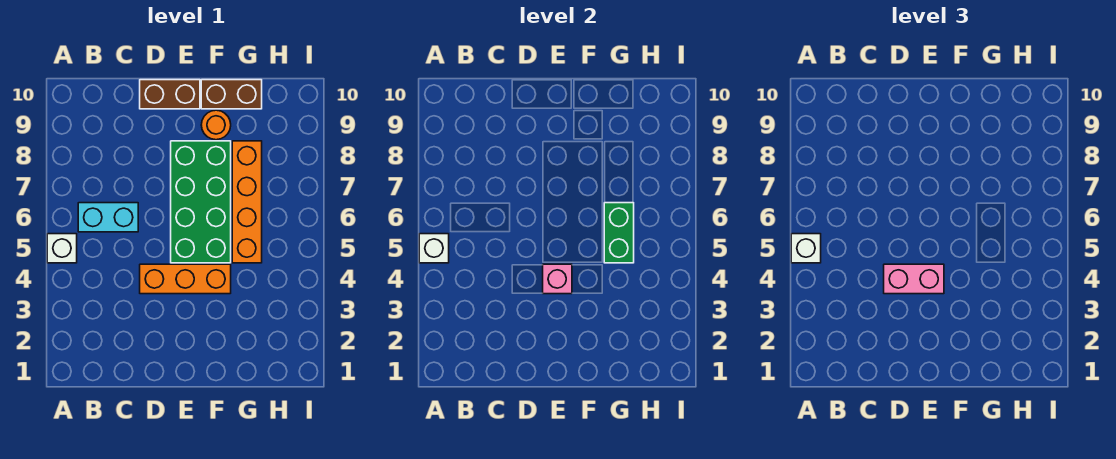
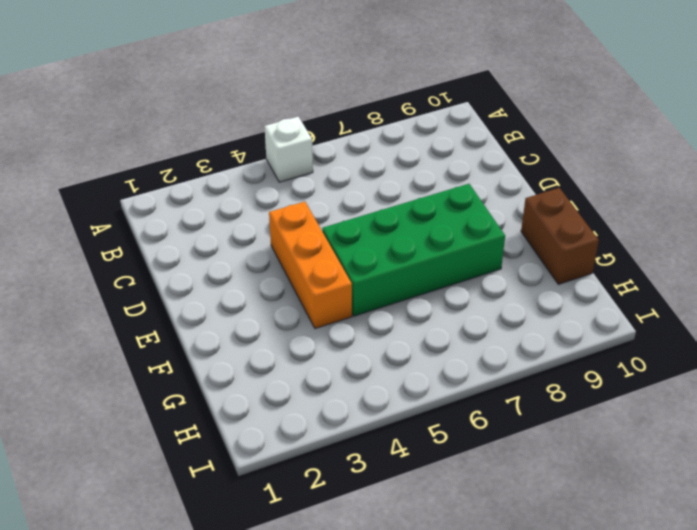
none -> cyan brick B6:C6 level 1
none -> brown brick D10:E10 level 1
none -> orange round brick F9 level 1

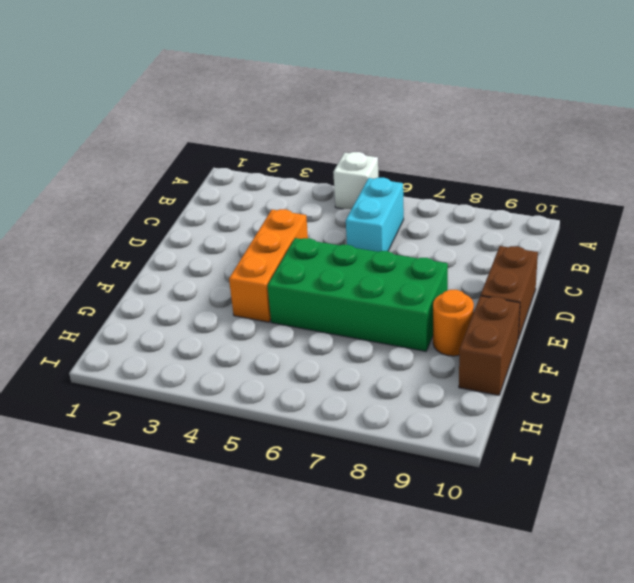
none -> orange brick G5:G8 level 1
none -> white brick A5 level 2
none -> pink brick E4 level 2

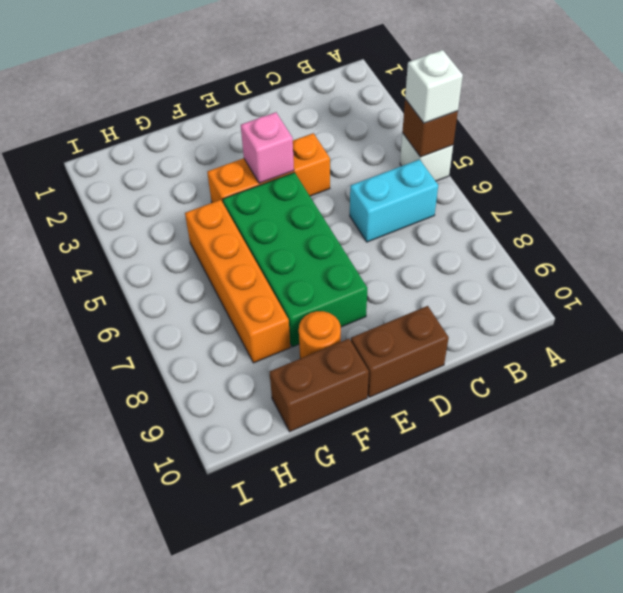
brown brick A5 level 2 -> white brick A5 level 2
none -> green brick G5:G6 level 2
none -> pink brick D4:E4 level 3

